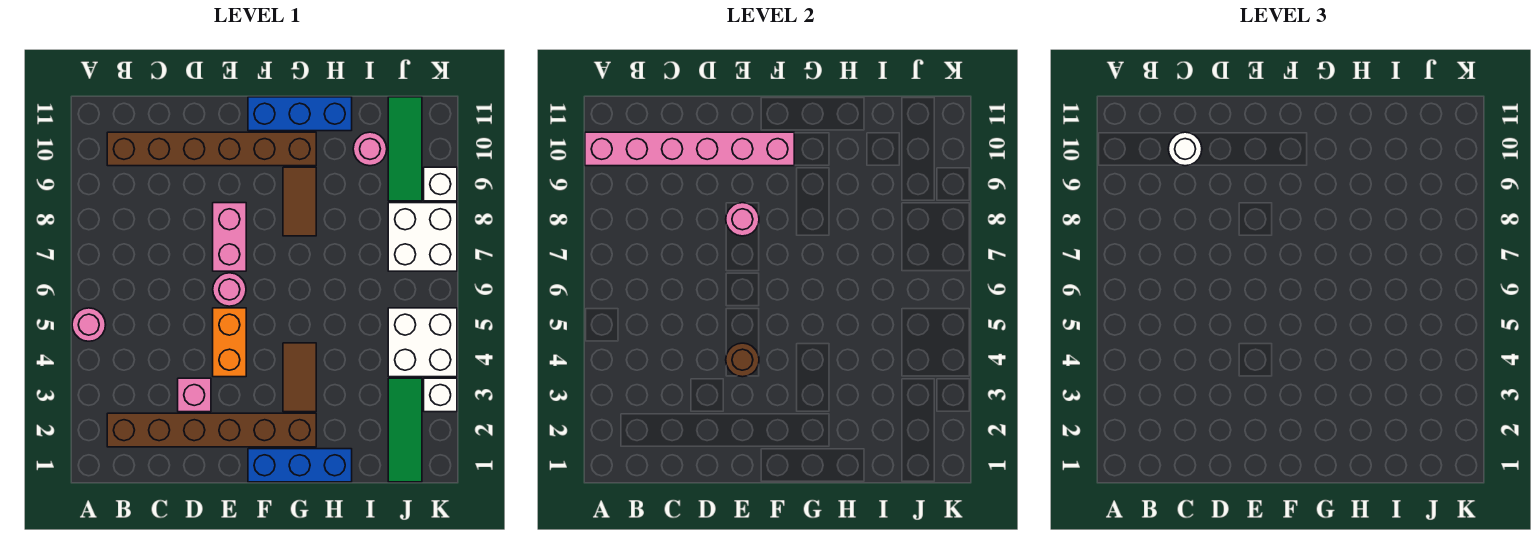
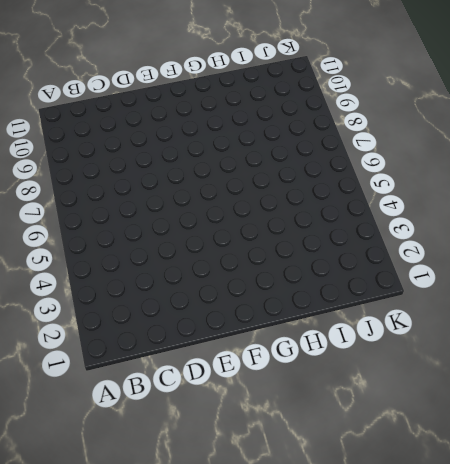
none -> pink round brick A5 level 1
none -> brown brick B2:G2 level 1
none -> brown brick B10:G10 level 1

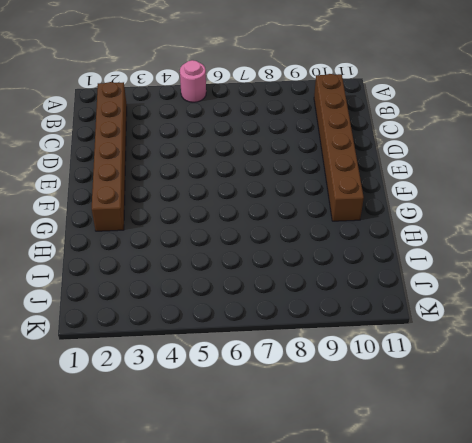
none -> pink brick D3 level 1
none -> orange brick E4:E5 level 1
none -> pink round brick E6 level 1

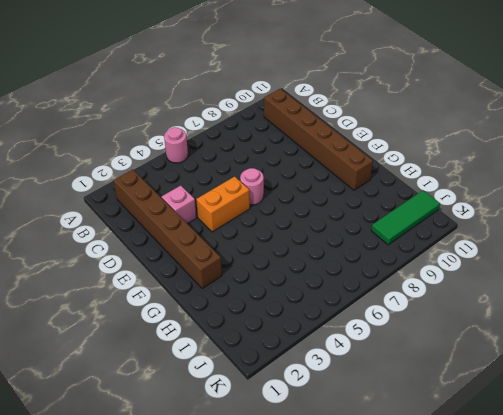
none -> pink brick E7:E8 level 1
none -> blue brick F1:H1 level 1
none -> blue brick F11:H11 level 1

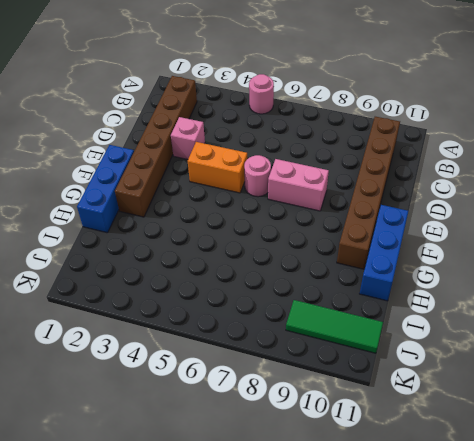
none -> brown tile G3:G4 level 1
none -> brown tile G8:G9 level 1
none -> pink round brick I10 level 1

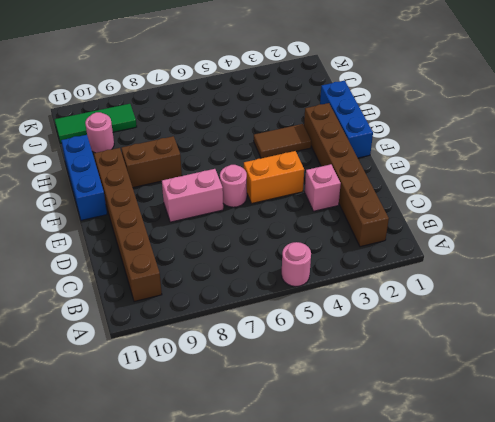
brown brick G8:G9 level 1 -> brown tile G8:G9 level 1
none -> green tile J1:J3 level 1
none -> white brick J4:K5 level 1
none -> white brick J7:K8 level 1

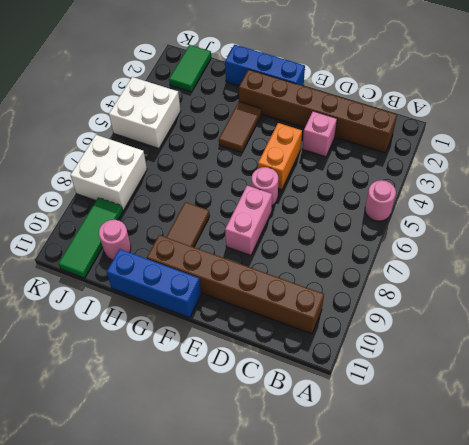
green tile J1:J2 level 1 -> green tile J1:J3 level 1
none -> white brick K3 level 1
none -> white brick K9 level 1
none -> pink brick A10:F10 level 2

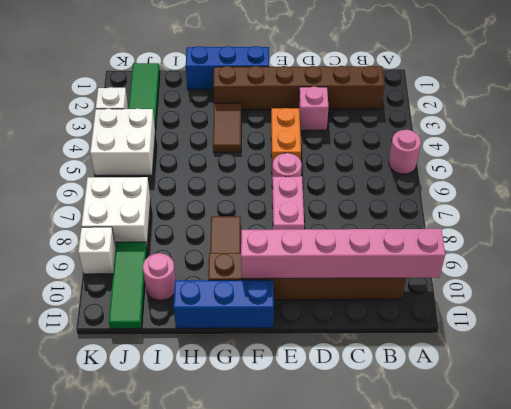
none -> brown round brick E4 level 2
none -> pink round brick E8 level 2
none -> white round brick C10 level 3

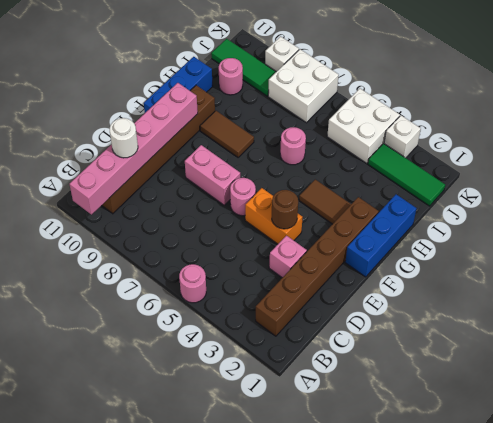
pink round brick H6 level 1 -> pink round brick E8 level 2

